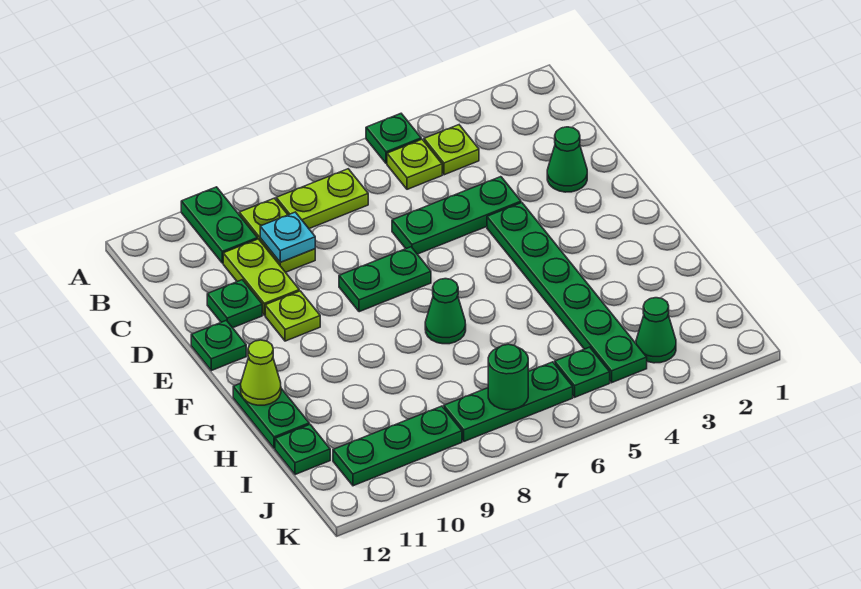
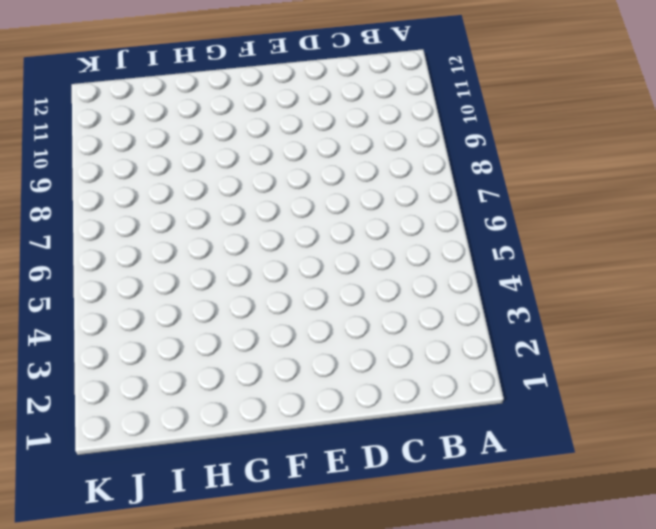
none -> green plate A5 level 1
none -> green plate A10:B10 level 1
none -> lime plate B4 level 1

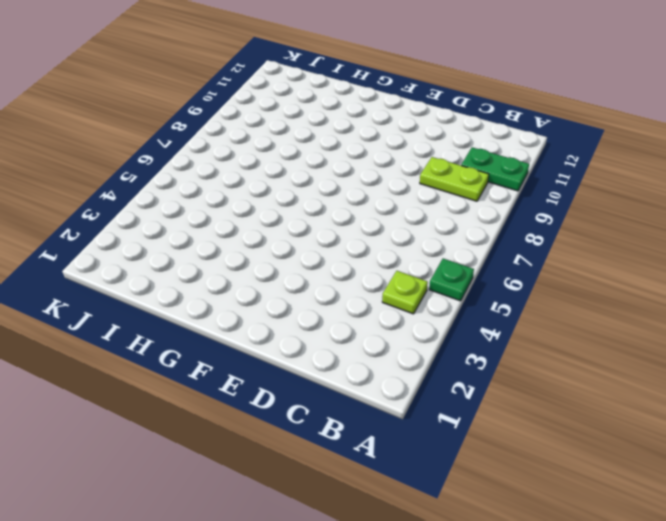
none -> lime plate B5 level 1
none -> lime plate B7:B8 level 1
none -> lime plate C10:D10 level 1

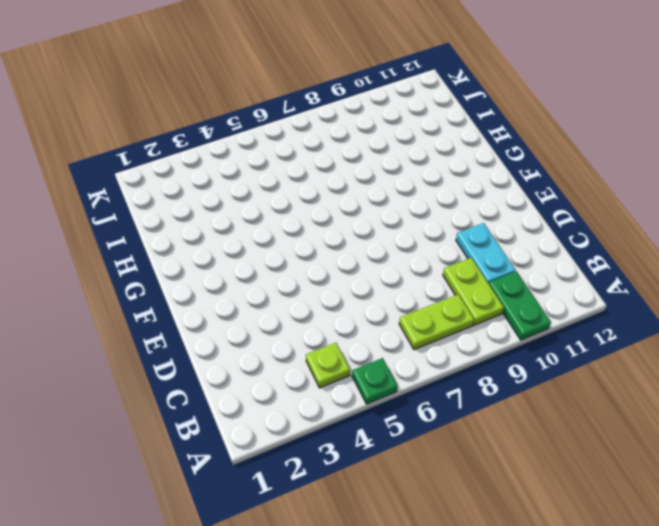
cyan plate C10:D10 level 1 -> lime plate C10:D10 level 1
none -> lime plate B5 level 1
none -> green cone D2 level 1
none -> green plate D4:D6 level 1

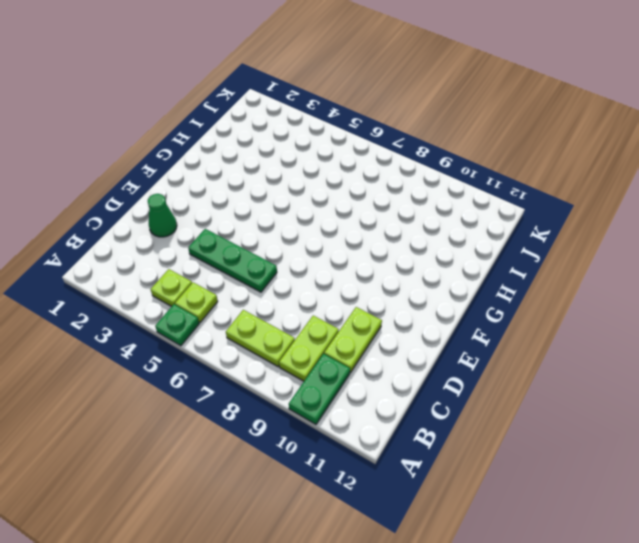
none -> green plate D11 level 1
none -> green plate E4:J4 level 1
none -> green plate E7:E8 level 1

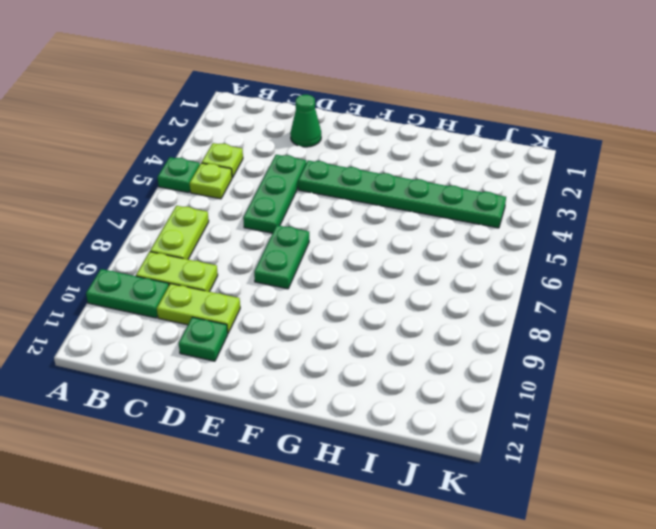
none -> lime plate E10 level 1
none -> green plate E12 level 1
none -> green cone G7 level 1

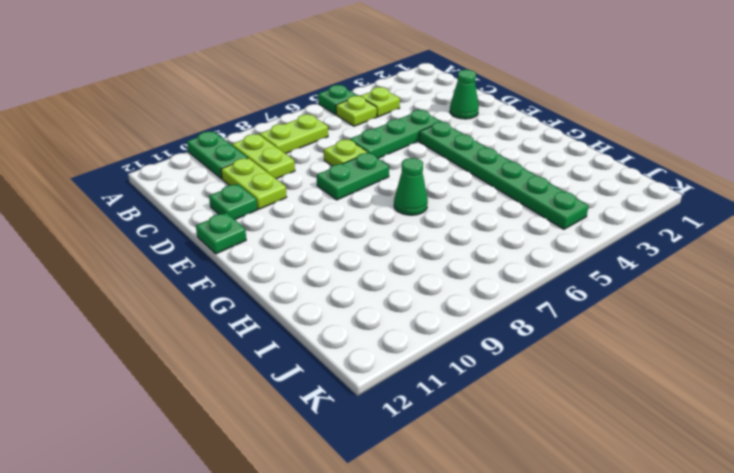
lime plate D7 level 1 -> lime plate E10 level 1
none -> green plate G12:H12 level 1
none -> green plate I12 level 1
none -> green cone J3 level 1

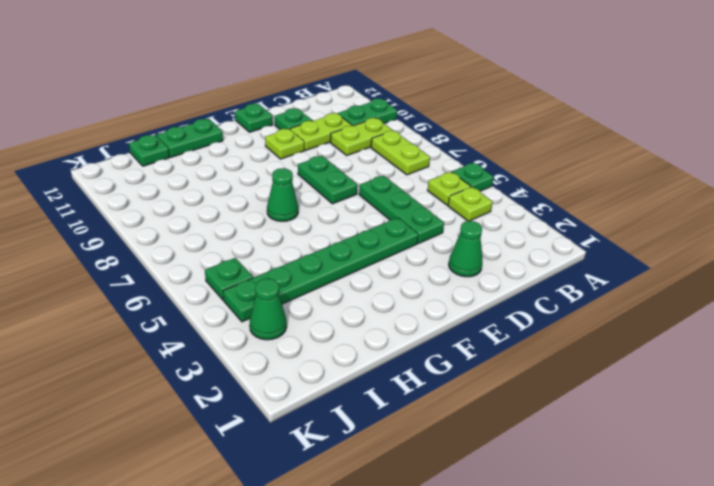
none -> green plate J6:J8 level 1
none -> green plate J9:J11 level 1
none -> cyan plate C9 level 2

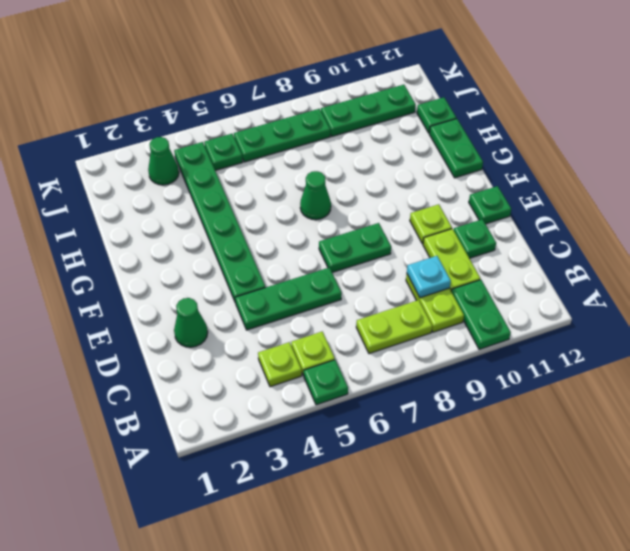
none -> lime cone G12 level 2
none -> green round brick J7 level 2

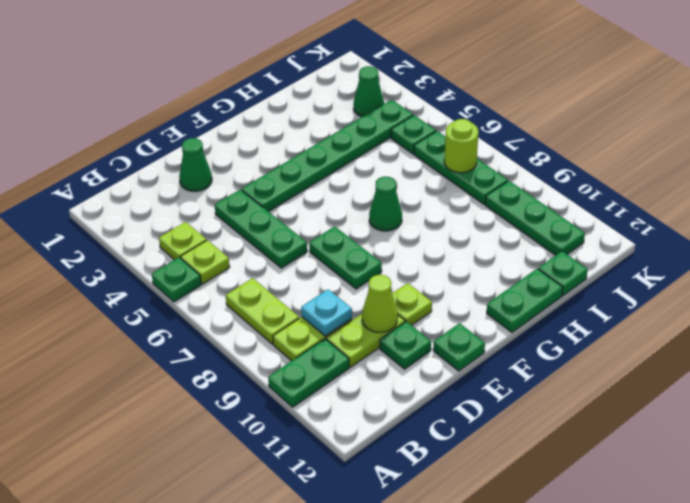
lime cone D10 level 2 -> lime cone G12 level 2
lime round brick J7 level 2 -> green round brick J7 level 2

